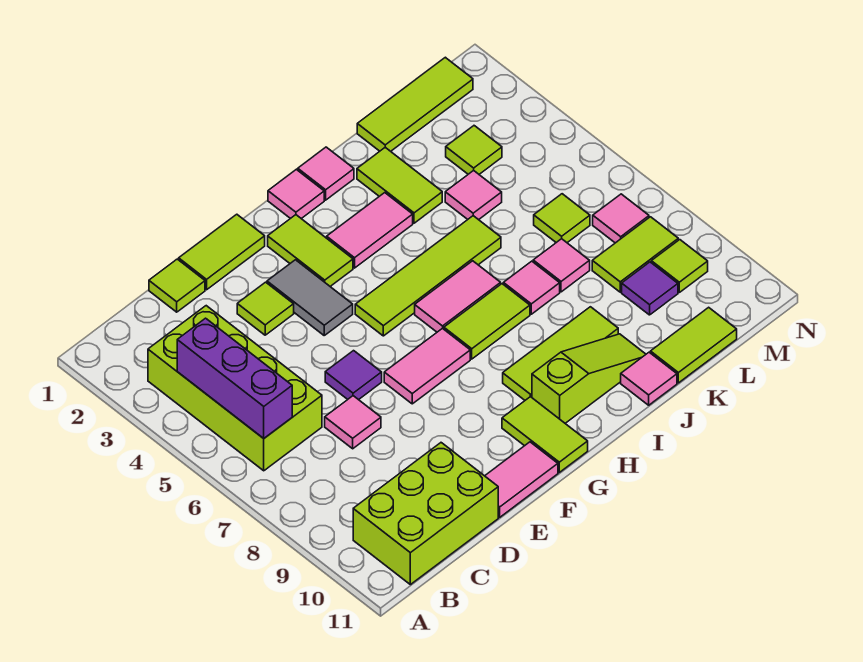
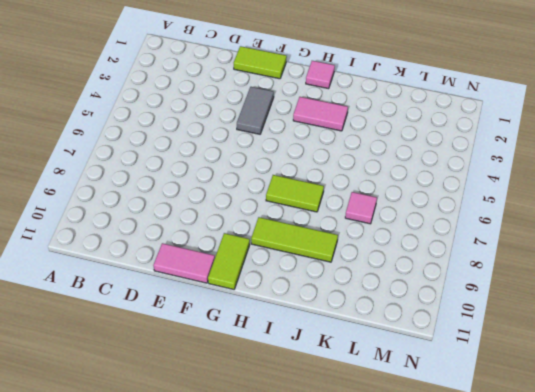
none -> lime brick B3:C6 level 1
none -> lime brick B10:D11 level 1
none -> lime tile D1 level 1
none -> pink tile D7 level 1

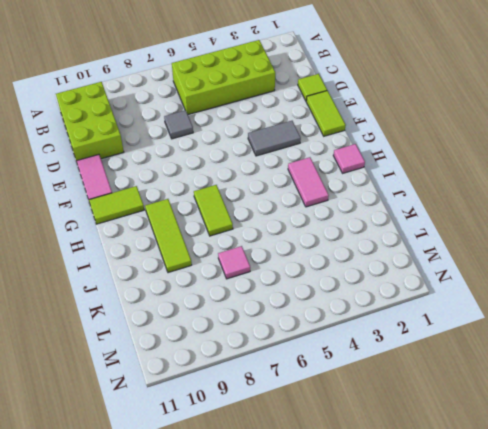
grey tile D7 level 1 -> pink tile D7 level 1
none -> lime tile E3 level 1
none -> purple tile E6 level 1
none -> pink tile F7:G7 level 1
none -> lime tile G2:G3 level 1

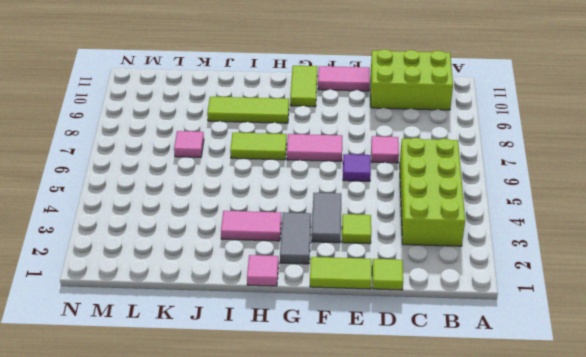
grey tile G2:G3 level 1 -> lime tile G2:G3 level 1
none -> lime tile G5:J5 level 1
none -> pink tile H6:I6 level 1
none -> lime slope H10:J10 level 1 top H
none -> pink tile I1 level 1

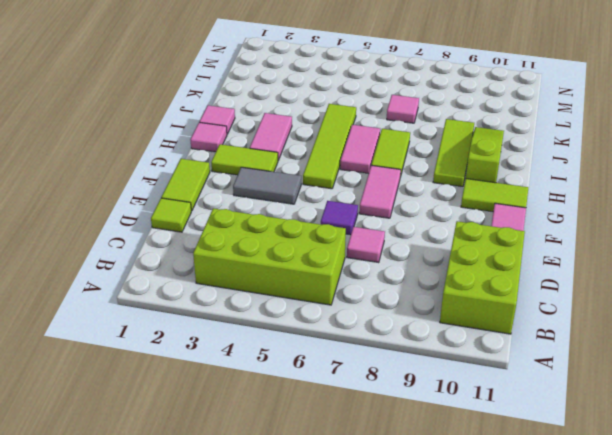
none -> lime tile E3 level 1
none -> lime tile J2:J3 level 1
none -> pink tile J7 level 1
none -> pink tile J11 level 1

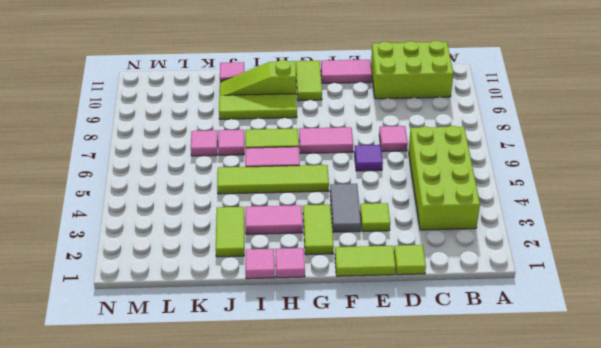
none -> lime tile K1:M1 level 1
none -> pink tile K4 level 1
none -> lime tile K11:L11 level 1
none -> lime tile L3 level 1

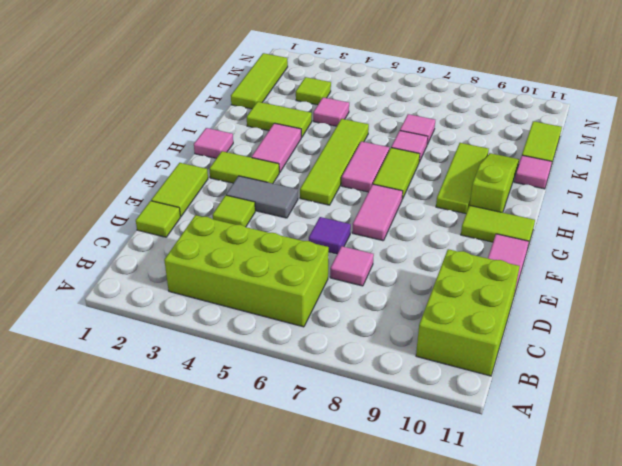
none -> pink tile I1 level 1
none -> lime tile L6 level 1
none -> lime tile L8:M8 level 1
none -> purple tile L9 level 1

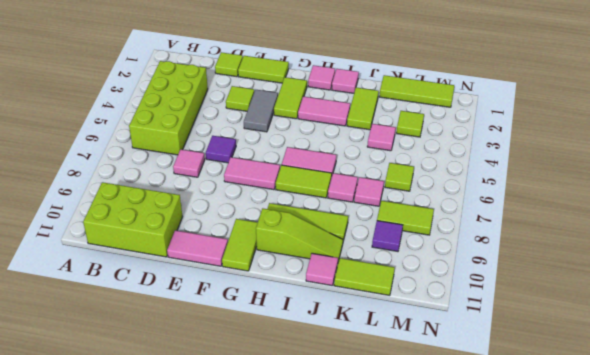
none -> lime tile G5:J5 level 1
none -> pink tile M7 level 1
none -> lime tile M9 level 1
none -> purple brick B4:B6 level 2

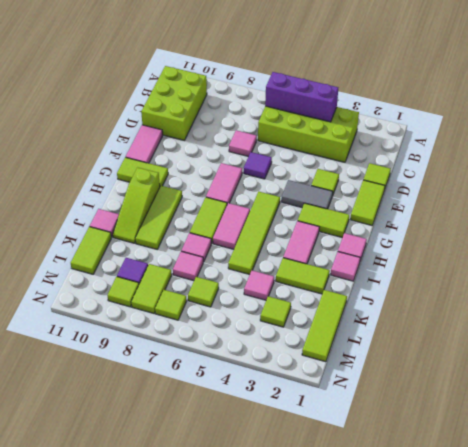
lime tile M7 level 1 -> pink tile M7 level 1

